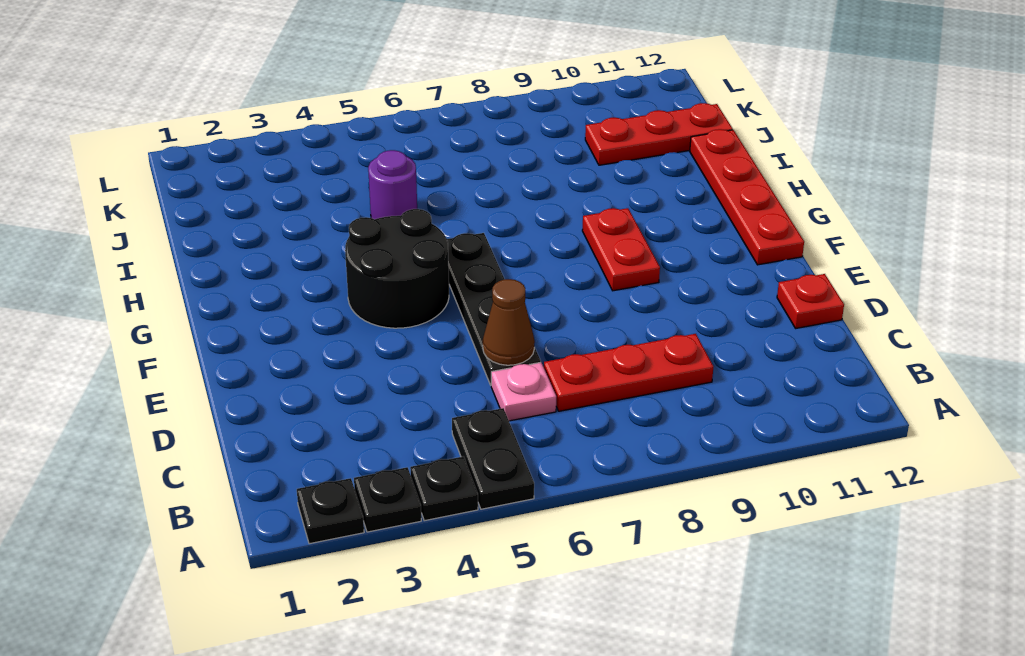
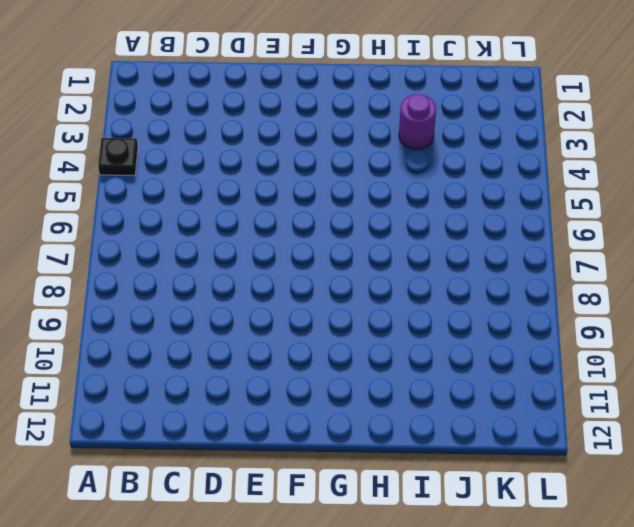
purple round brick I3 level 1 -> purple round brick I5 level 1
none -> black plate A2 level 1
none -> black plate A3 level 1
none -> black plate A5:B5 level 1

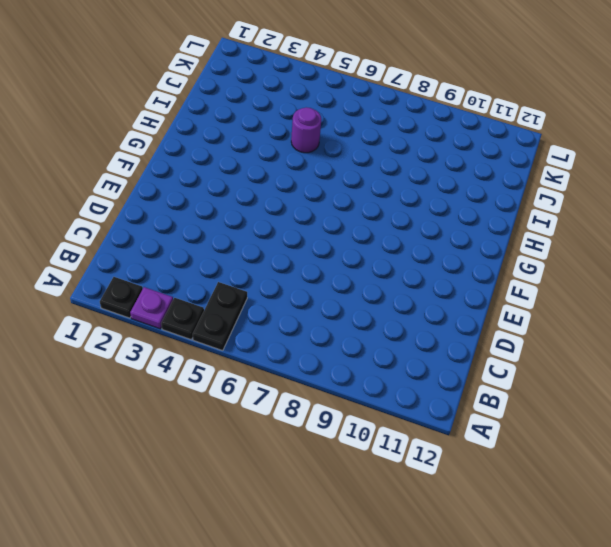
purple plate A3 level 1 -> black plate A3 level 1
none -> pink plate C6 level 1
none -> red plate C7:C9 level 1
none -> black plate D6:G6 level 1

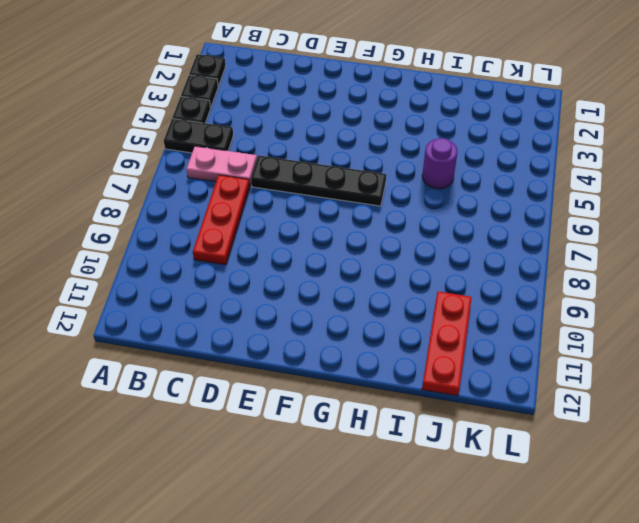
pink plate B6:C6 level 1 -> pink plate C6 level 1
none -> red plate D12 level 1
none -> black round brick F4:G5 level 1
none -> red plate F9:G9 level 1

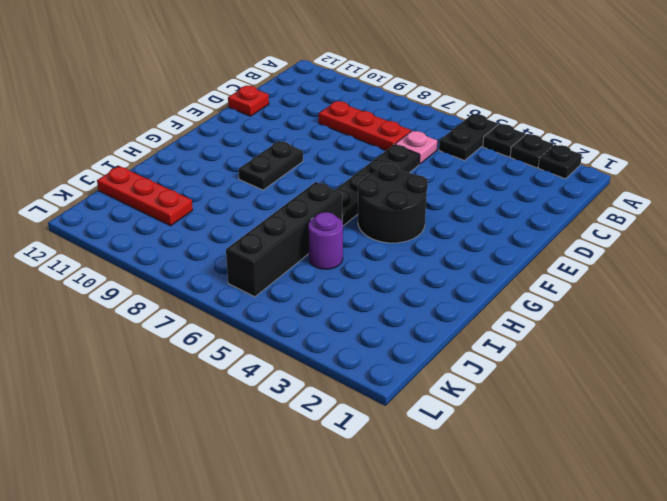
black plate F9:G9 level 1 -> red plate F9:G9 level 1
black brick H6:K6 level 1 -> none
none -> red plate F12:I12 level 1
none -> brown cone D6 level 2

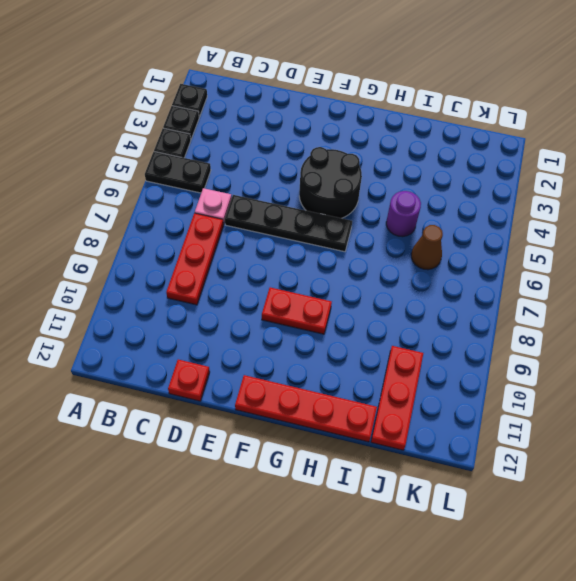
brown cone J6 level 1 -> brown cone D6 level 2

